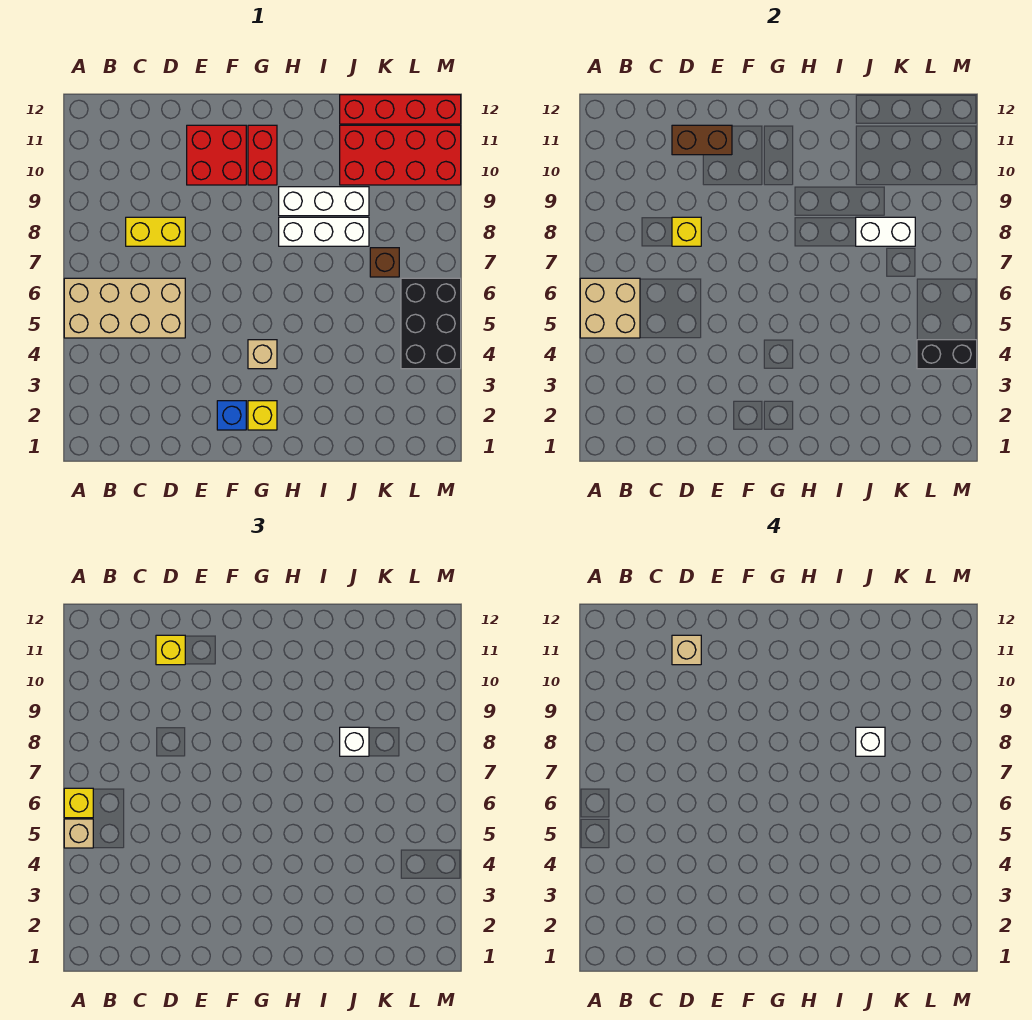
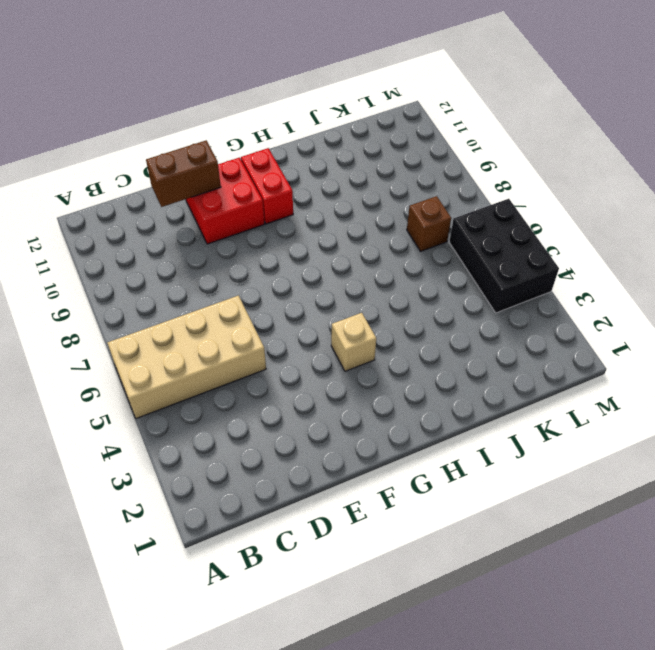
none -> yellow brick C8:D8 level 1
none -> blue brick F2 level 1
none -> yellow brick G2 level 1

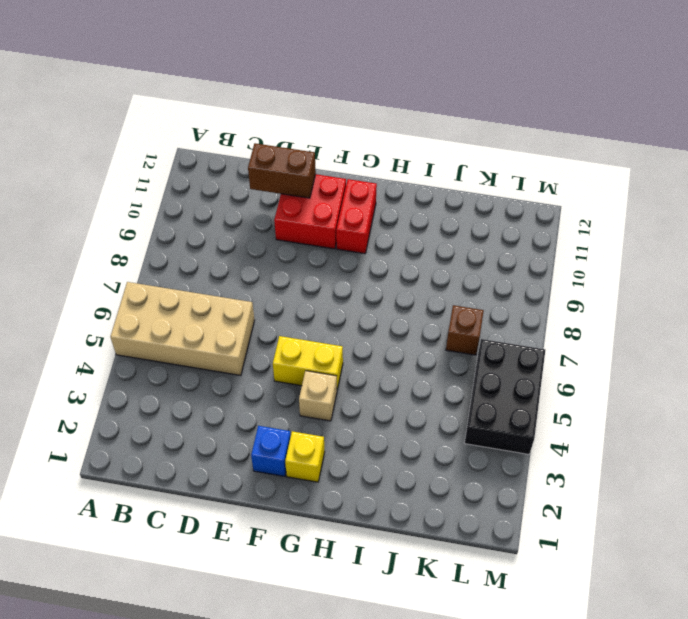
yellow brick F5:G5 level 1 -> yellow brick C8:D8 level 1
none -> white brick H8:J8 level 1
none -> white brick H9:J9 level 1
none -> red brick J10:M11 level 1

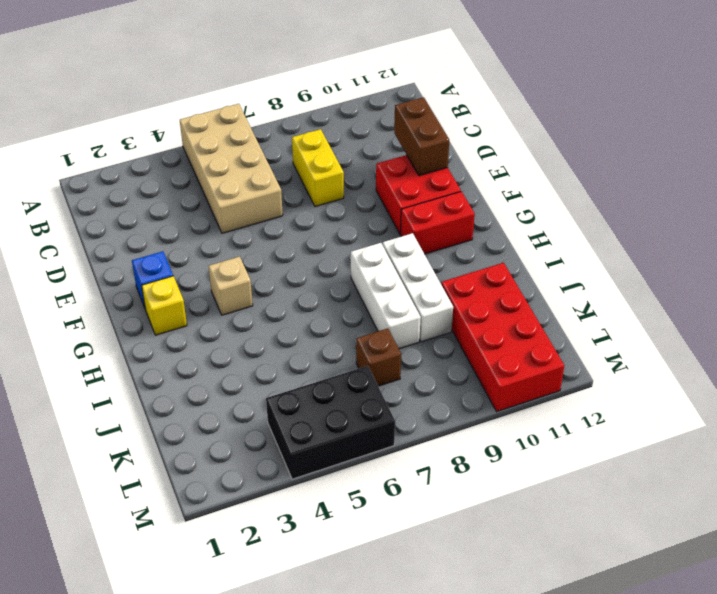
none -> red brick J12:M12 level 1
none -> tan brick A5:B6 level 2
none -> yellow brick D8 level 2

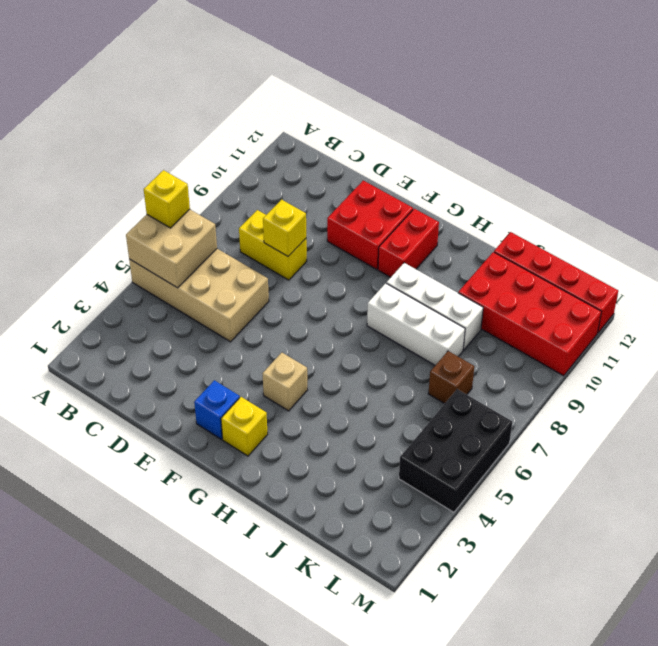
none -> brown brick D11:E11 level 2
none -> white brick J8:K8 level 2
none -> black brick L4:M4 level 2

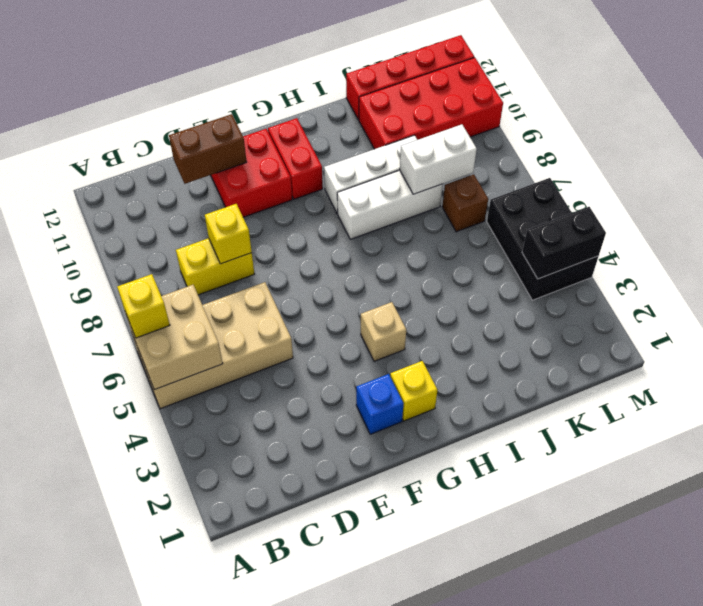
none -> tan brick A5 level 3
none -> yellow brick D11 level 3
none -> white brick J8 level 3

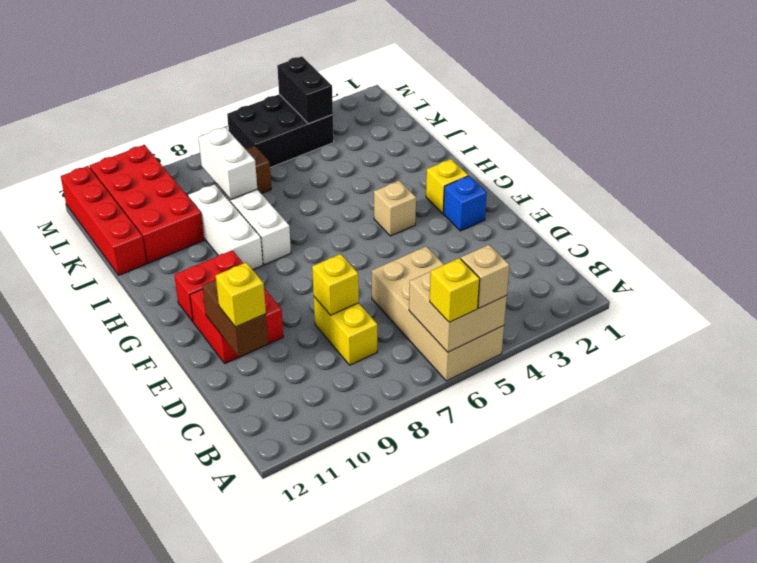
none -> white brick J8 level 3
none -> tan brick D11 level 4
none -> white brick J8 level 4

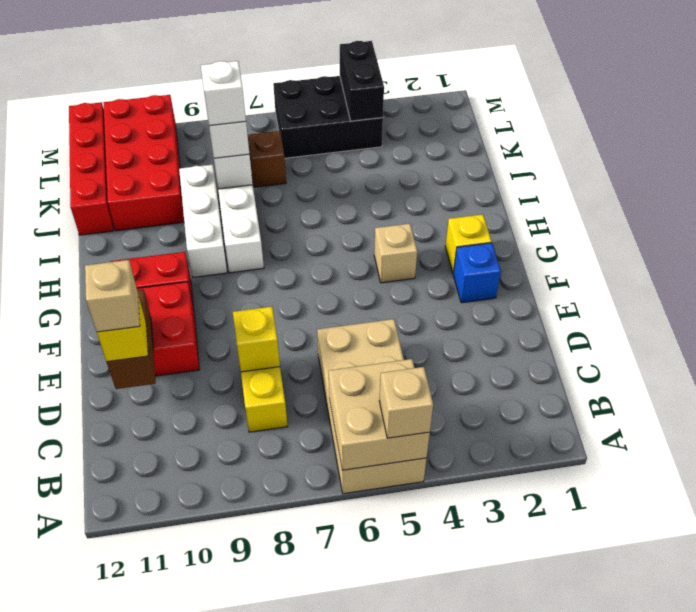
none -> yellow brick A6 level 3

